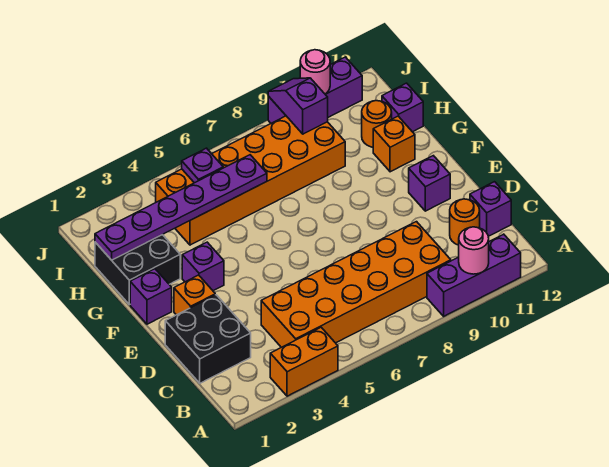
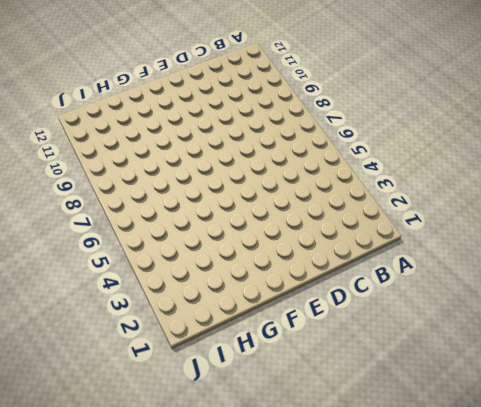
none -> orange brick A3:A4 level 1
none -> purple brick A9:A11 level 1
none -> orange brick B4:C9 level 1

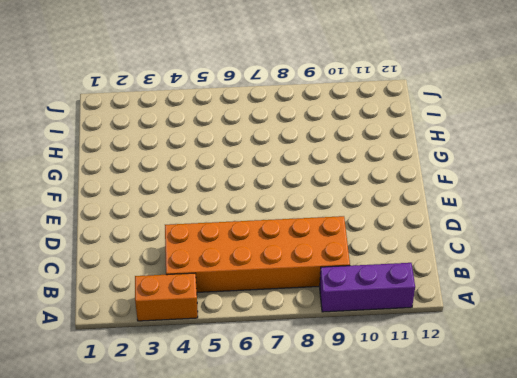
none -> black brick C1:D2 level 1
none -> orange round brick C11 level 1
none -> purple brick C12 level 1

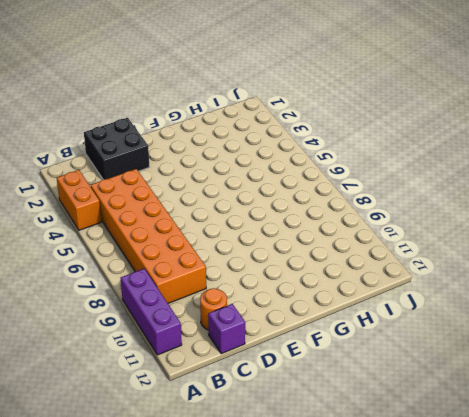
none -> orange brick E2 level 1
none -> purple brick E11 level 1
none -> purple brick F1 level 1

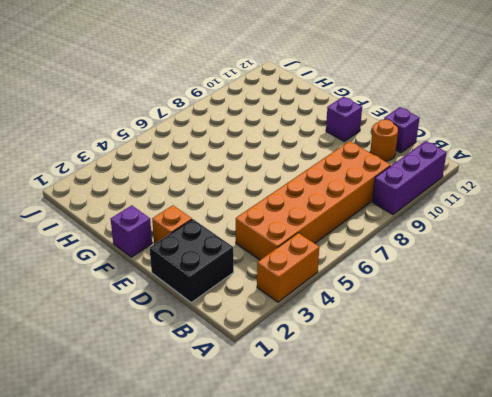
none -> purple brick F3 level 1
none -> black brick G1:H2 level 1
none -> orange brick G11 level 1

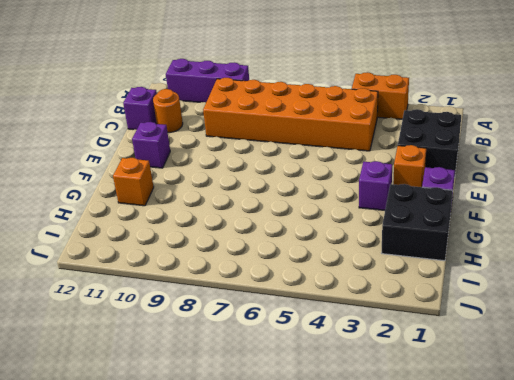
none -> orange brick H4:I9 level 1
none -> orange round brick H11 level 1
none -> purple brick H12 level 1

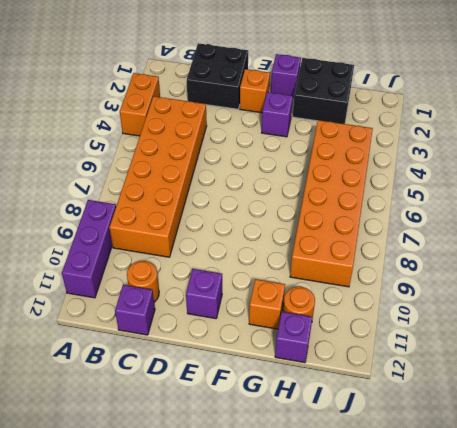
none -> purple brick J9:J11 level 1
none -> pink round brick A10 level 2
none -> purple plate H1:H6 level 2

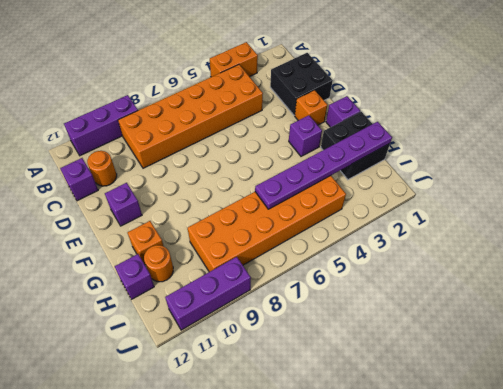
none -> pink round brick A10 level 2
none -> purple plate I5 level 2
none -> purple slope I9:J9 level 2 top I

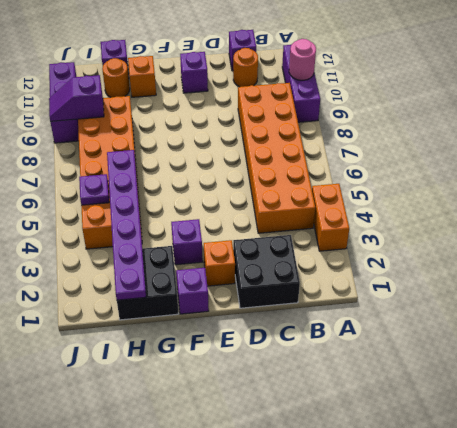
none -> pink round brick J10 level 2

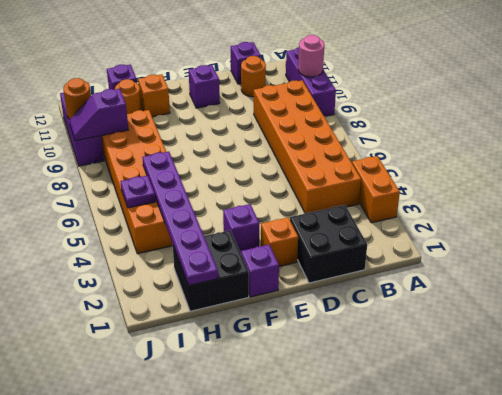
orange round brick J10 level 2 -> pink round brick J10 level 2

